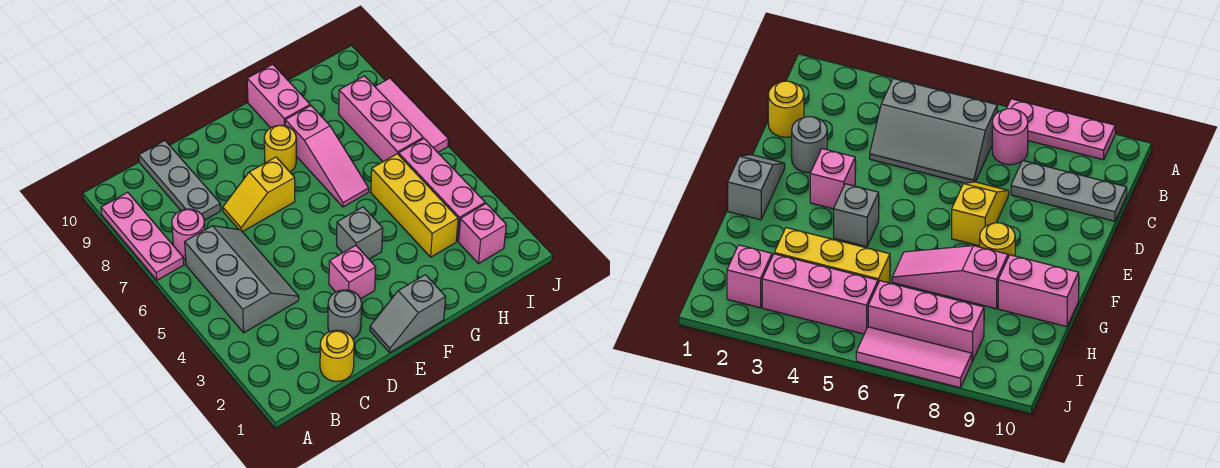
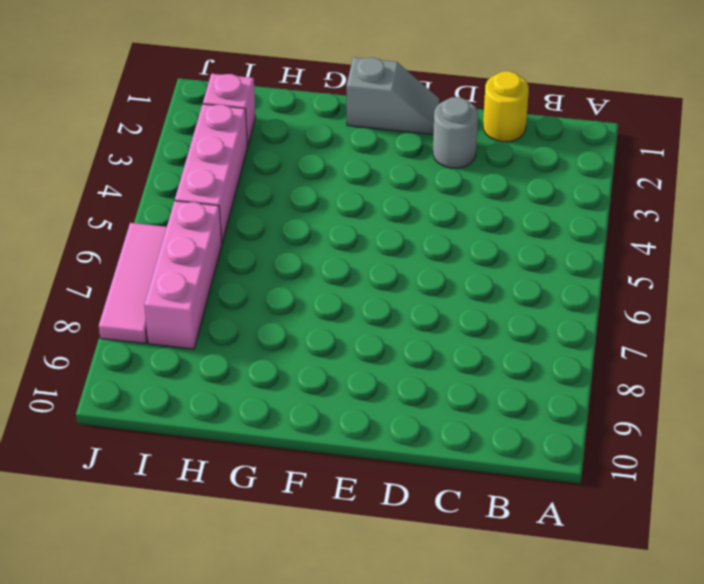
none -> pink plate A7:A9 level 1
none -> grey slope B4:C6 level 1 top B
none -> pink round brick B7 level 1

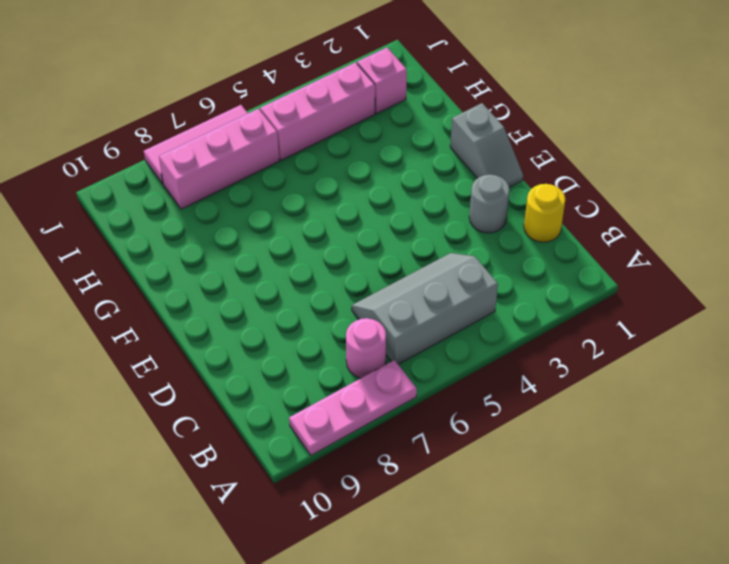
none -> grey plate C8:C10 level 1
none -> yellow slope D7:E7 level 1 top E
none -> pink brick E3 level 1

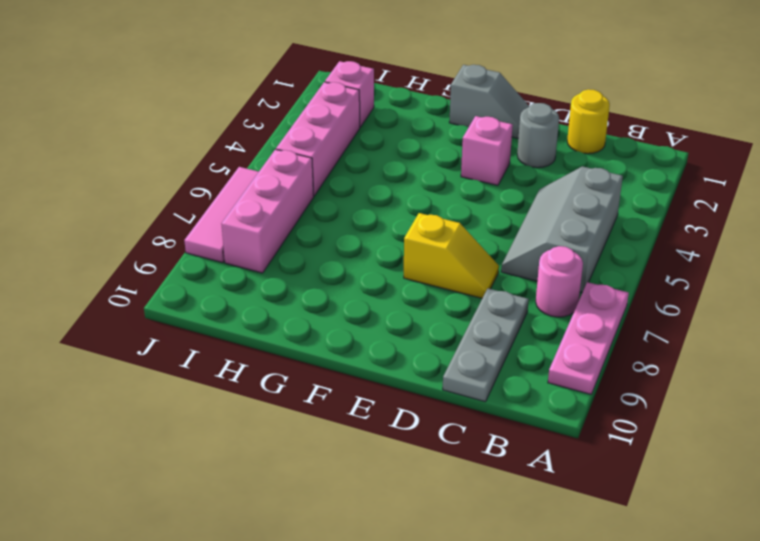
none -> grey brick F4 level 1
none -> yellow round brick F8 level 1
none -> pink slope G6:G8 level 1 top 8

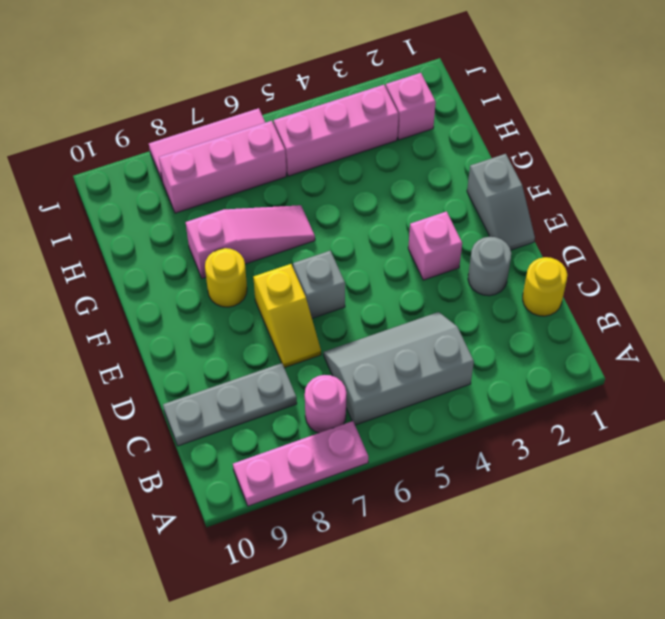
grey brick E6 level 1 -> grey brick F4 level 1
none -> pink brick G9:G10 level 1
none -> yellow brick H3:H5 level 1

